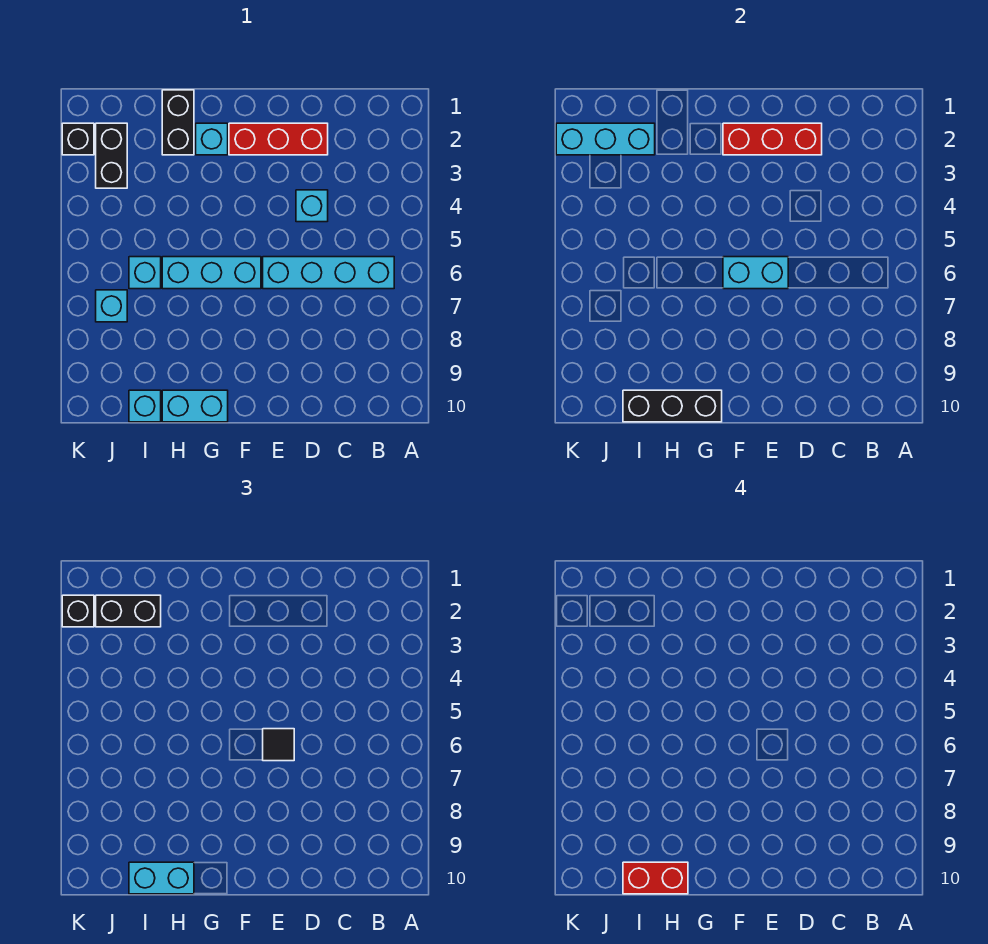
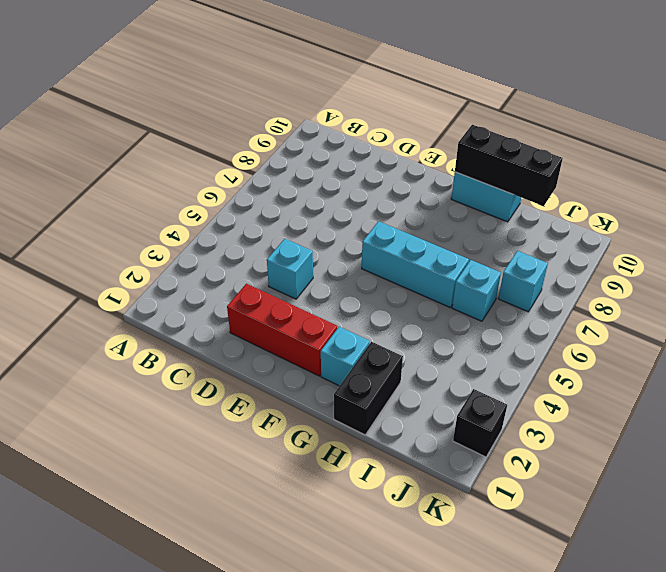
none -> cyan brick B6:E6 level 1
none -> cyan brick I10 level 1
none -> black brick J2:J3 level 1

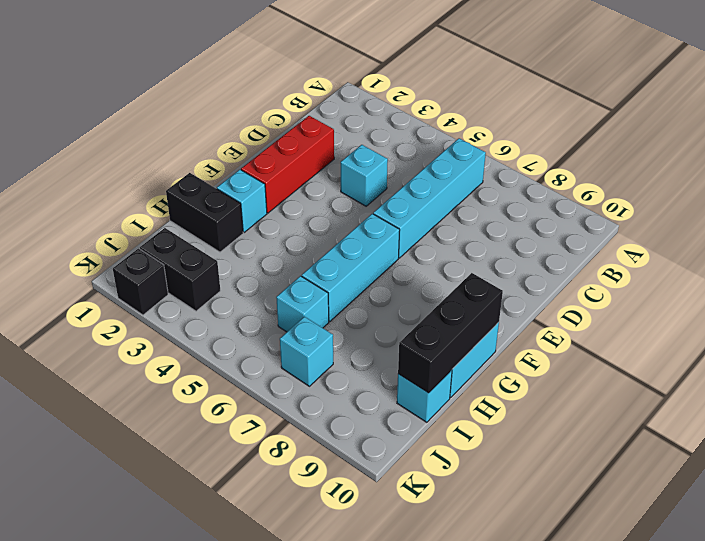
none -> red brick D2:F2 level 2
none -> cyan brick E6:F6 level 2
none -> cyan brick I2:K2 level 2

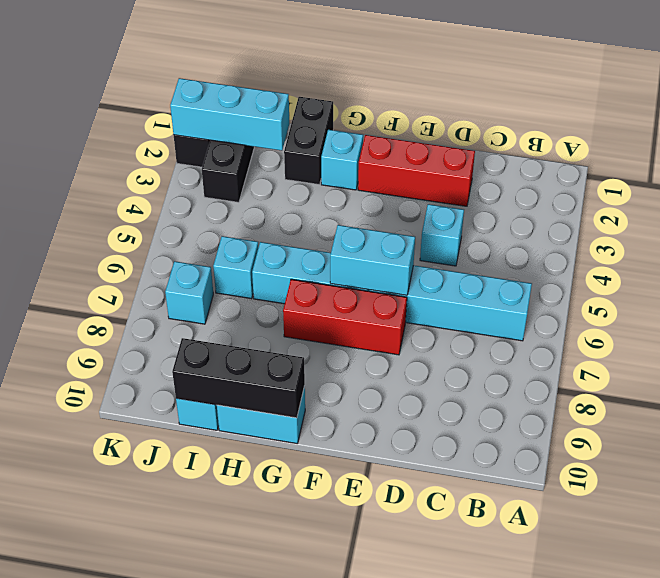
red brick E7:G7 level 1 -> red brick D2:F2 level 2
none -> black tile E6 level 3
none -> cyan brick H10:I10 level 3
none -> black brick I2:J2 level 3

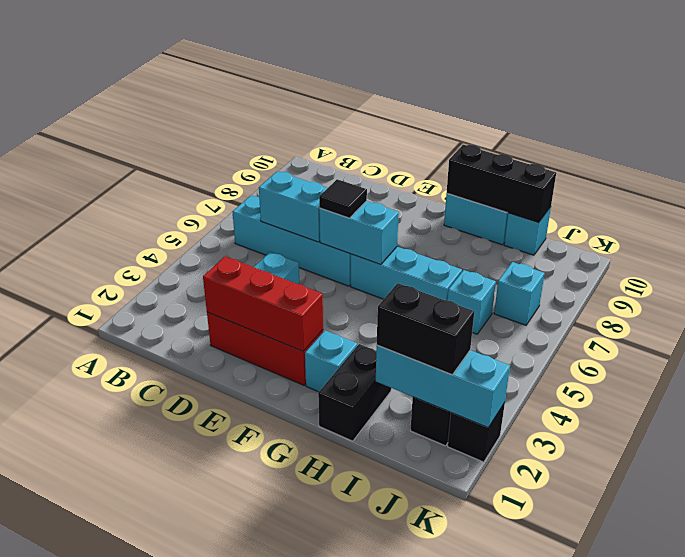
cyan brick C6:D6 level 2 -> cyan brick H10:I10 level 3
none -> black brick K2 level 3
none -> red brick H10:I10 level 4

